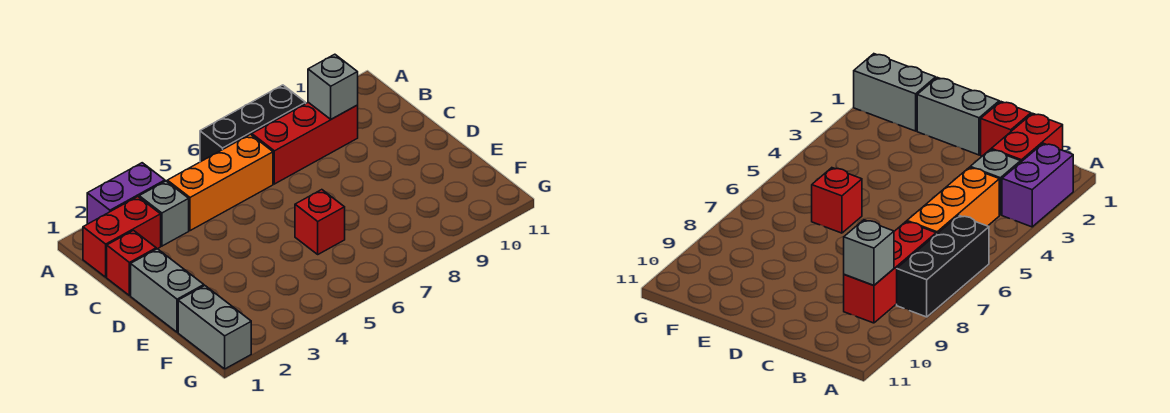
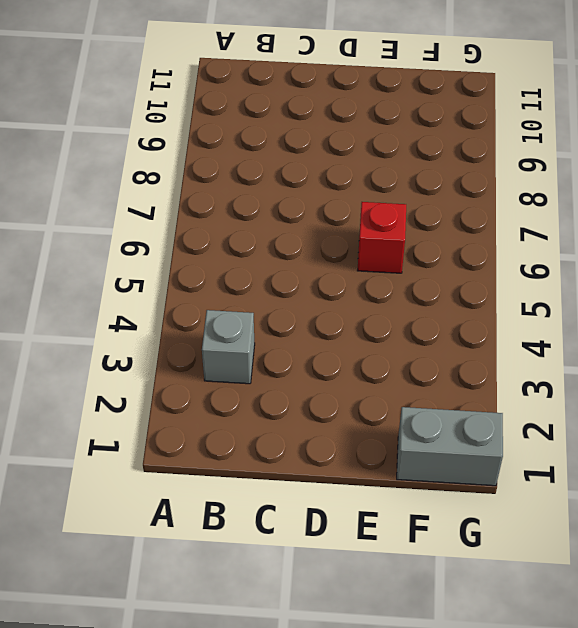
none -> purple brick A2:A3 level 1
none -> black brick A6:A8 level 1

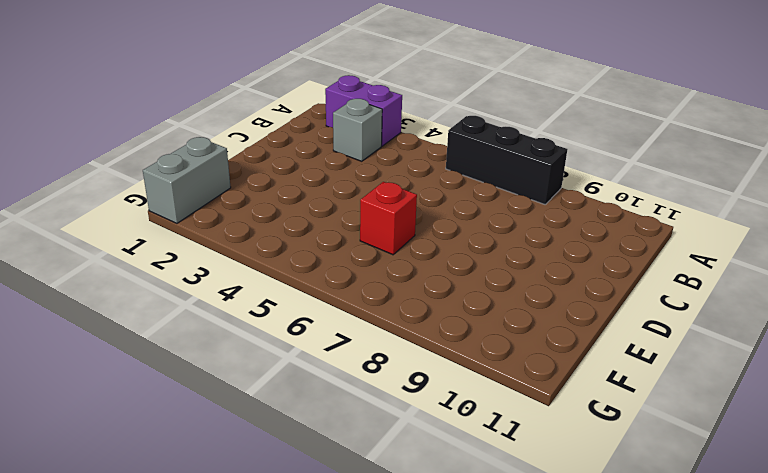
none -> red brick B1:B2 level 1
none -> orange brick B4:B6 level 1

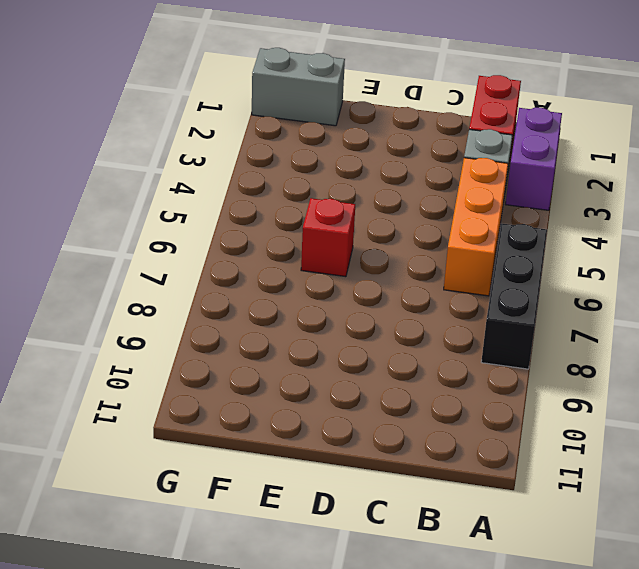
none -> red brick B7:B9 level 1
none -> red brick C1 level 1

